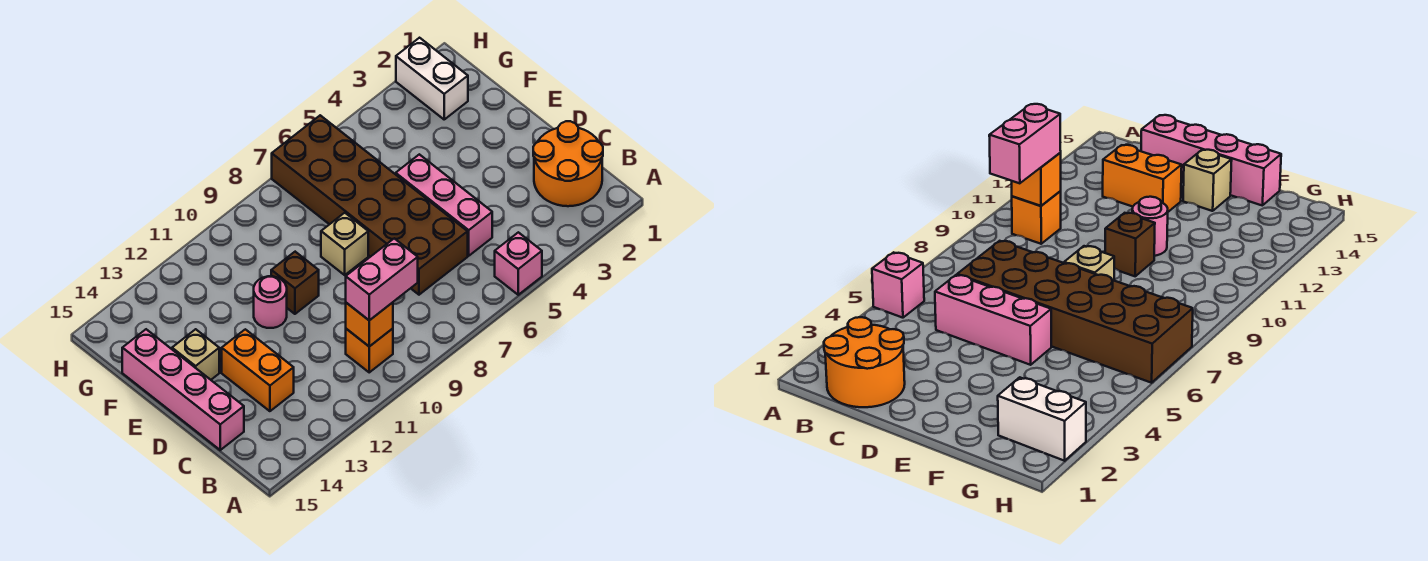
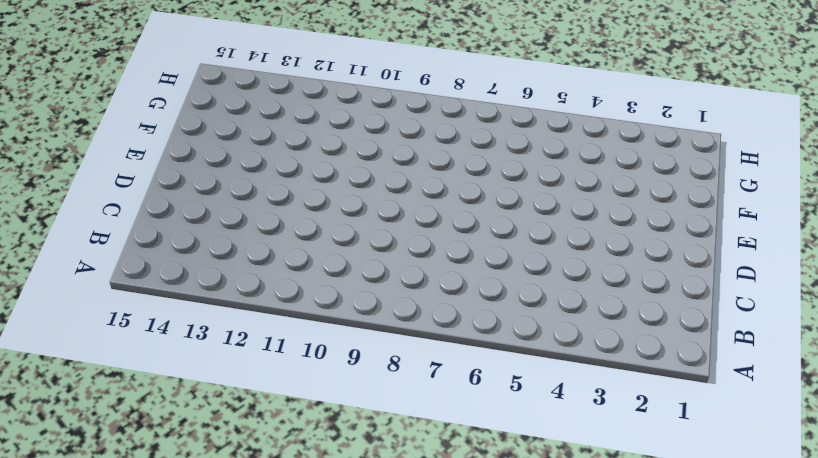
none -> pink brick A5 level 1
none -> orange round brick B1:C2 level 1
none -> orange brick B10 level 1

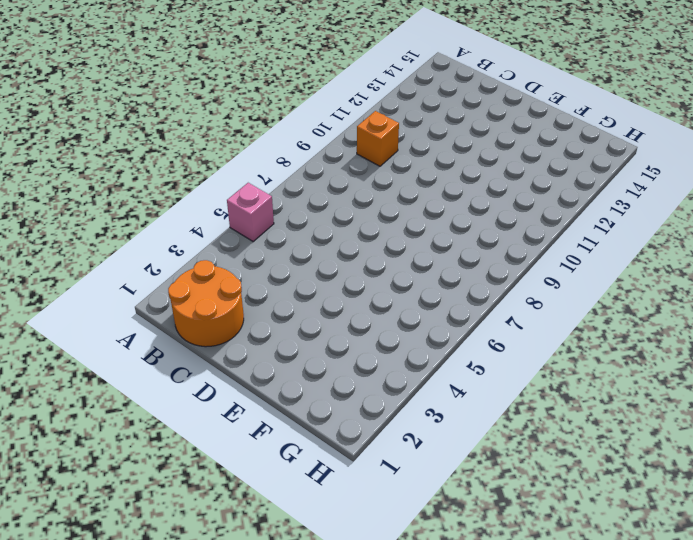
none -> pink brick C5:E5 level 1
none -> brown brick C6:H7 level 1
none -> orange brick C13:D13 level 1

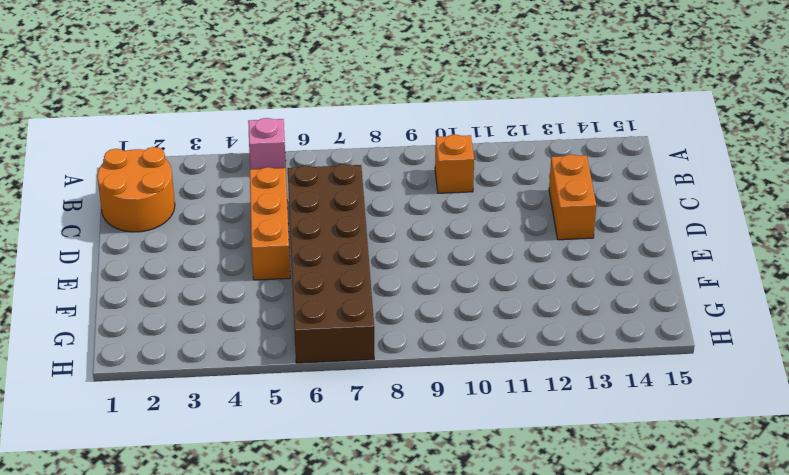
orange brick C5:E5 level 1 -> pink brick C5:E5 level 1
none -> pink brick C15:F15 level 1
none -> tan brick E8 level 1
none -> brown brick E10 level 1

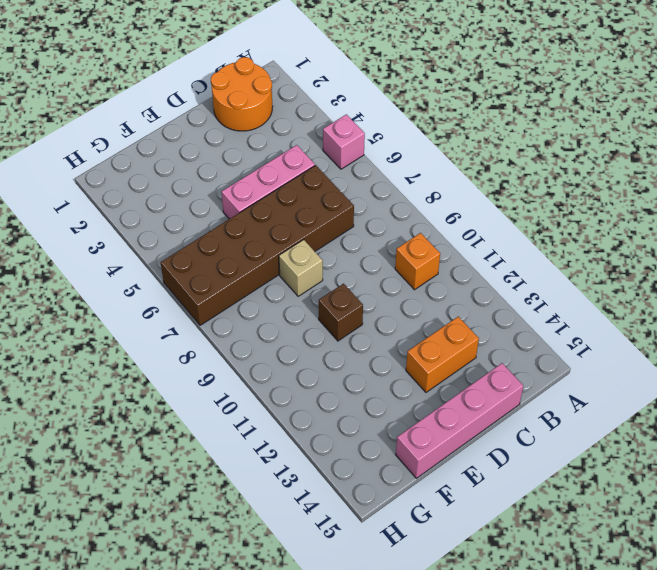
none -> pink round brick E11 level 1
none -> tan brick E14 level 1
none -> white brick G2:H2 level 1

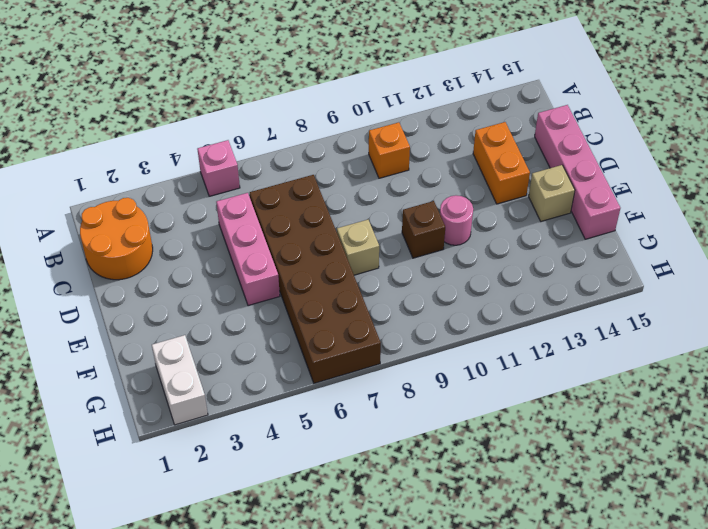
none -> orange brick B10 level 2
none -> pink brick B9:B10 level 3

